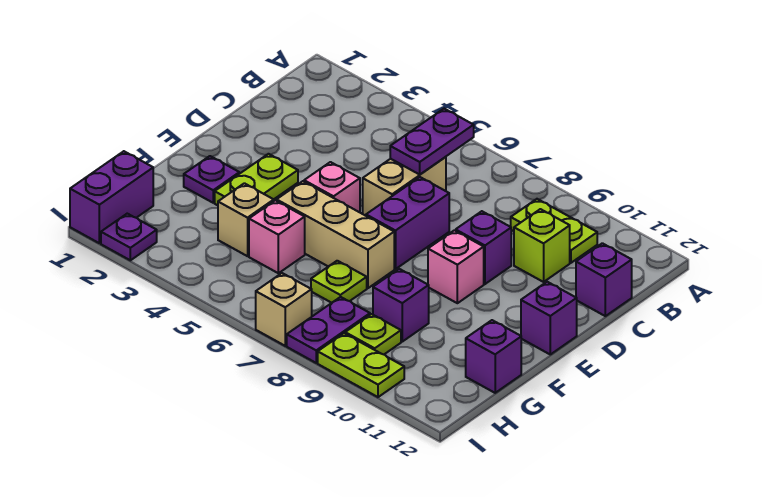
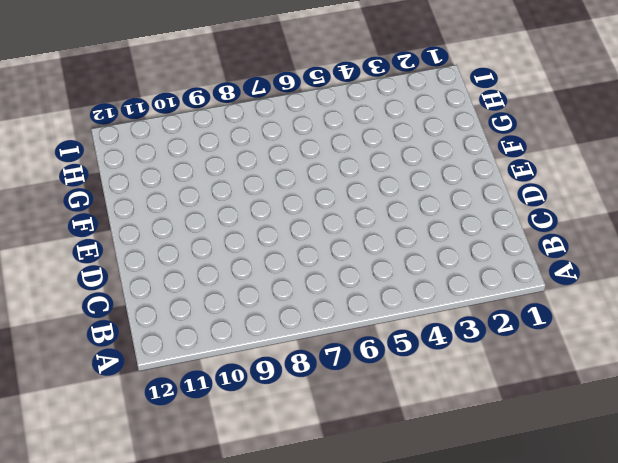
none -> lime plate B9:B10 level 1
none -> tan brick C6:D6 level 1
none -> lime brick C10 level 1

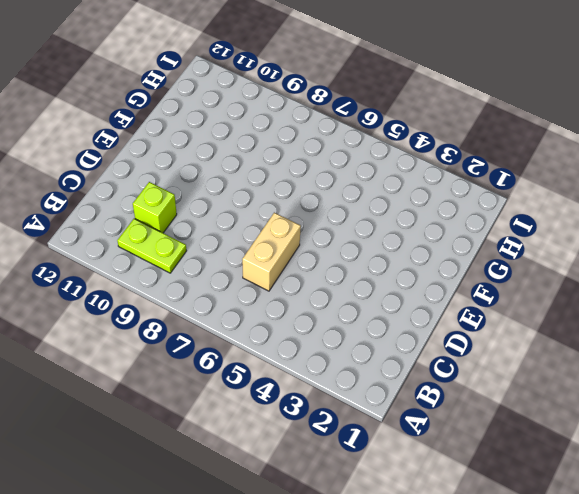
none -> purple brick C12 level 1
none -> purple brick D7:E7 level 1
none -> purple brick D9 level 1

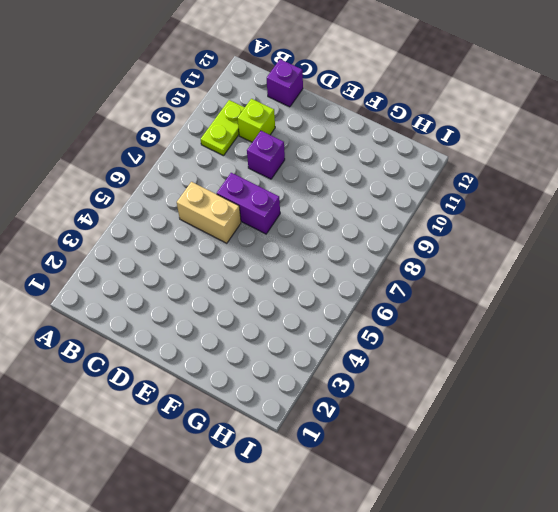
none -> lime plate E3:F3 level 1
none -> pink brick E5 level 1
none -> pink brick E9 level 1

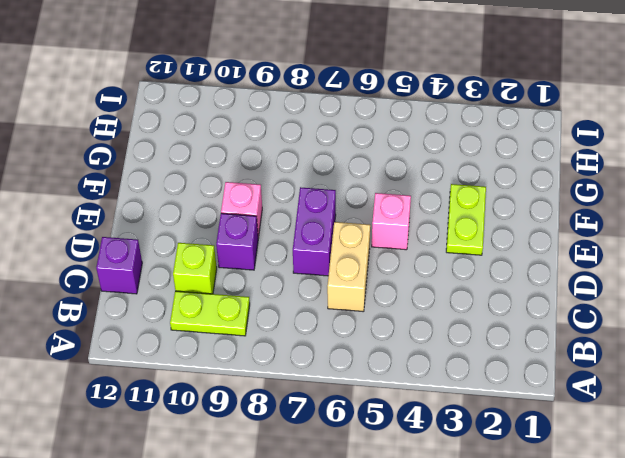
none -> purple brick E12 level 1
none -> purple plate F2 level 1
none -> tan brick F5:F7 level 1

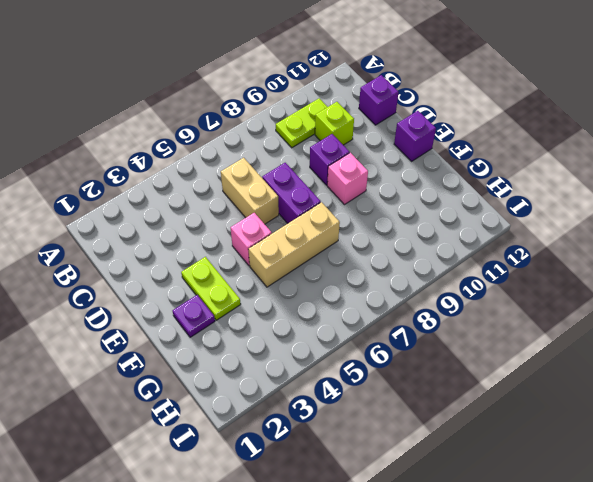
none -> tan brick G4 level 1
none -> pink brick G5 level 1
none -> lime plate G7 level 1

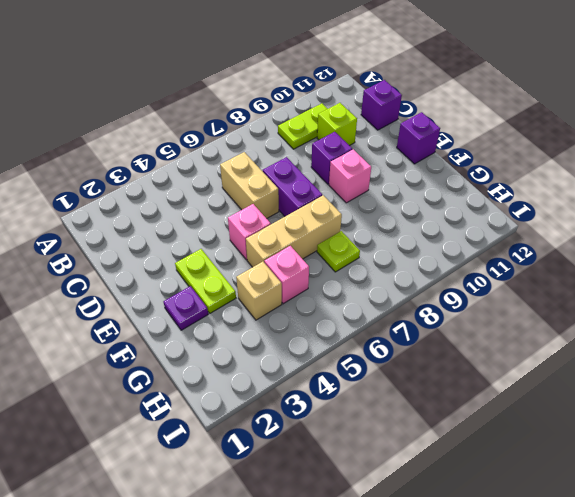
none -> purple brick G9 level 1
none -> purple brick G12 level 1
none -> purple brick H1:I1 level 1

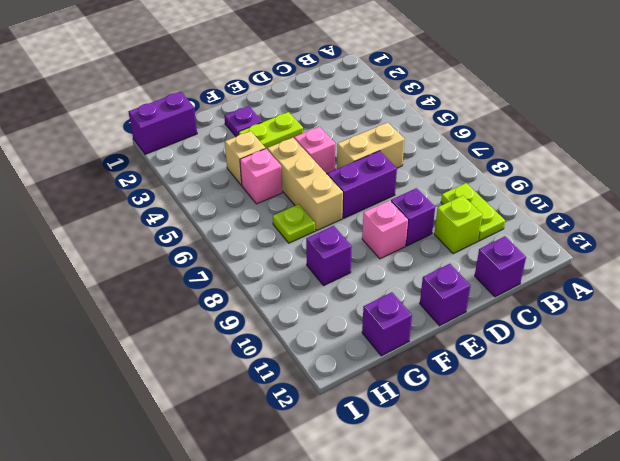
none -> purple plate H8:I8 level 1
none -> lime plate H9 level 1
none -> purple plate I2 level 1

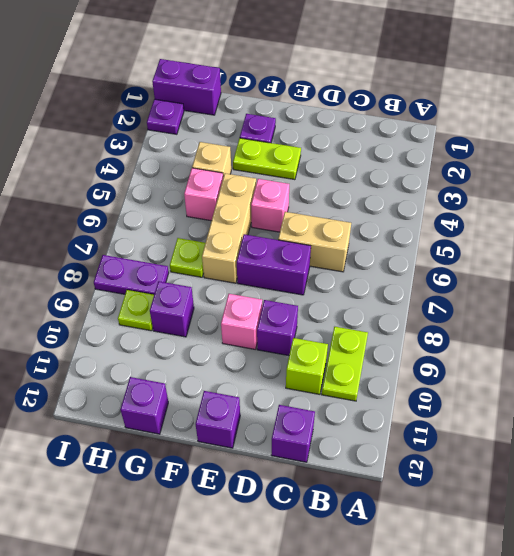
none -> tan brick I7 level 1
none -> lime plate I9:I10 level 1
none -> purple plate B6:C6 level 2

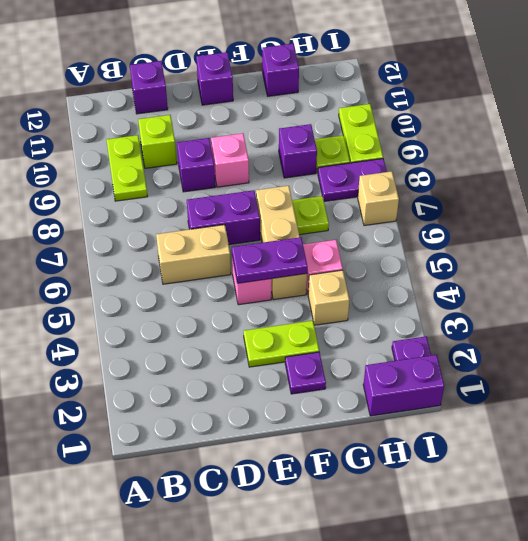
purple plate E5:F5 level 2 -> purple plate B6:C6 level 2

